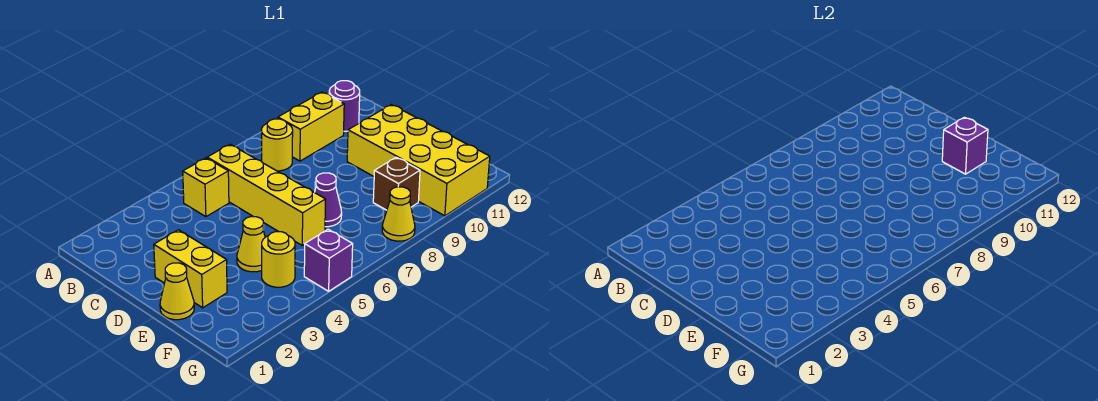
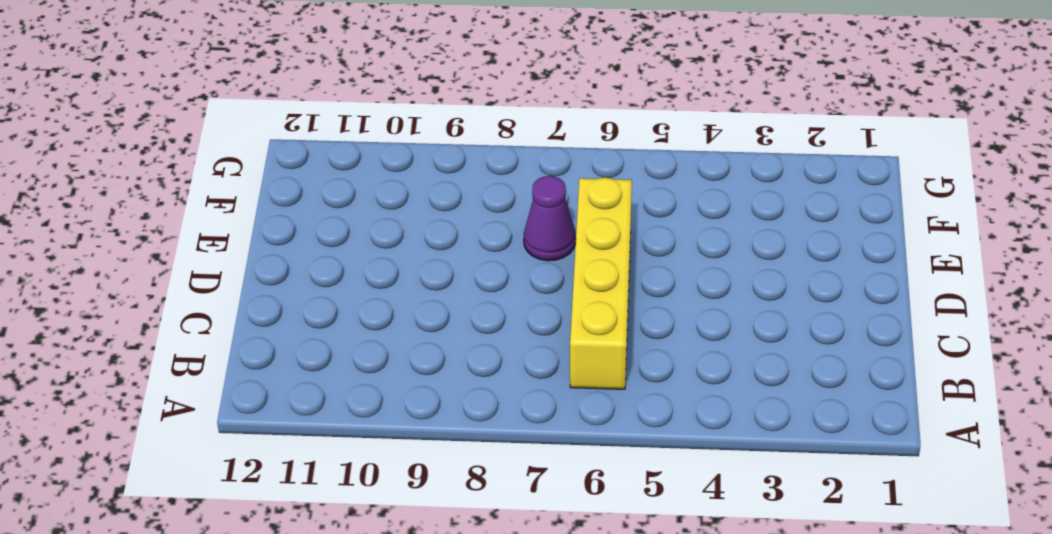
none -> yellow brick B5 level 1
none -> yellow round brick B8 level 1
none -> yellow brick B9:B10 level 1

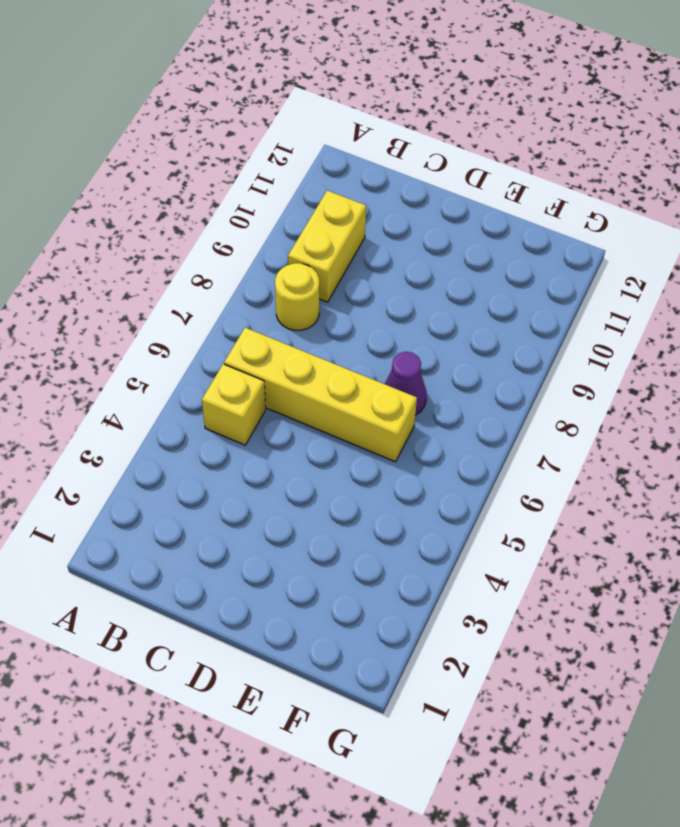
none -> purple round brick B11 level 1
none -> yellow brick D2:E2 level 1
none -> yellow brick D10:G11 level 1

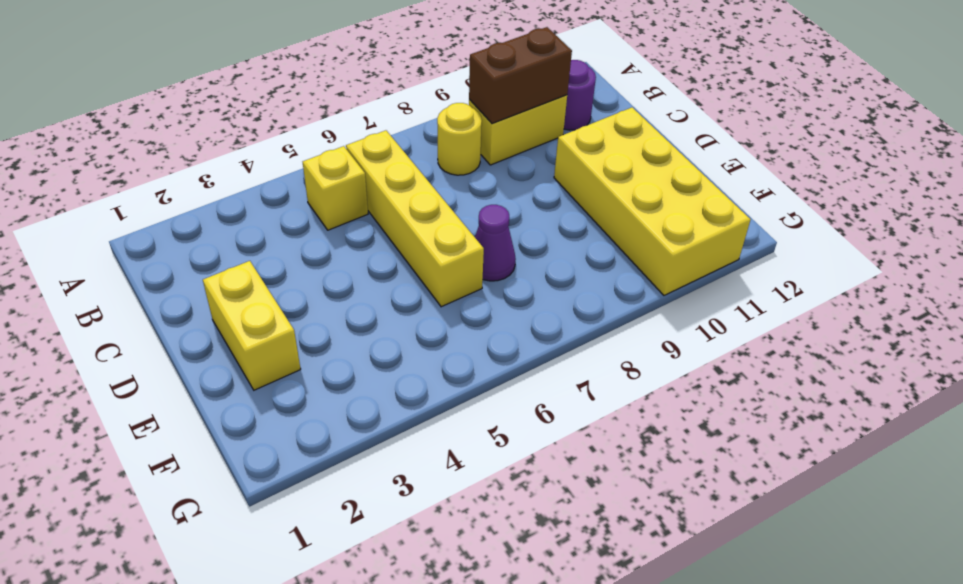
brown brick B9:B10 level 2 -> none
none -> yellow cone E1 level 1
none -> yellow cone E4 level 1
none -> yellow round brick F4 level 1

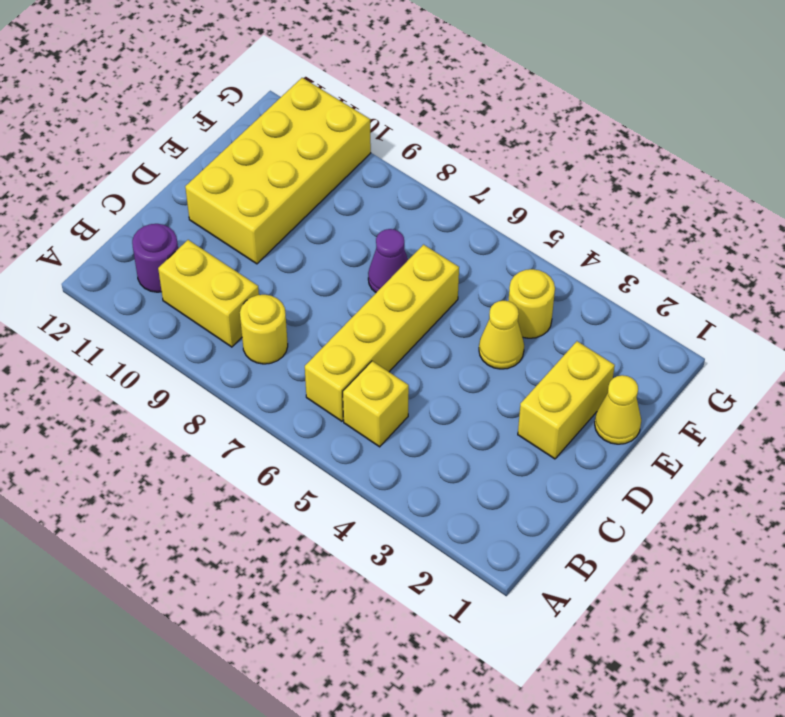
none -> brown brick F9 level 1
none -> purple brick G5 level 1
none -> yellow cone G8 level 1

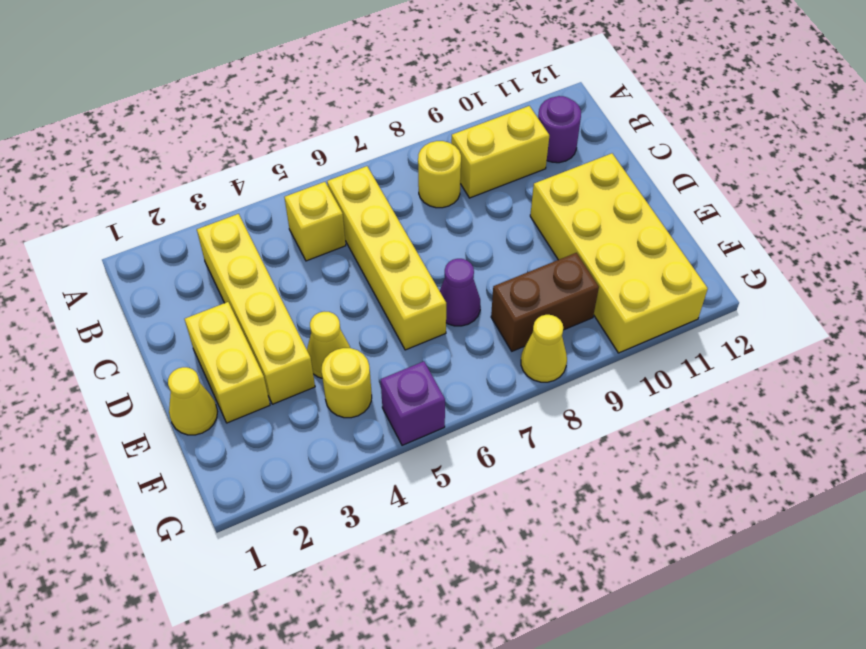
yellow brick B3:E3 level 1 -> none
brown brick F8:F9 level 1 -> brown brick F9 level 1
none -> purple brick E11 level 2

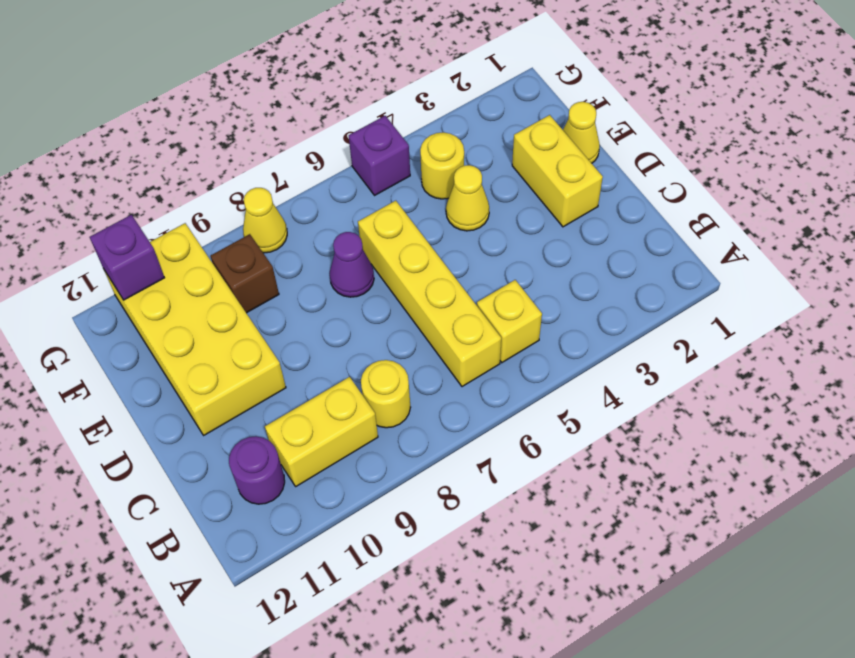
purple brick G11 level 2 -> purple brick E11 level 2

